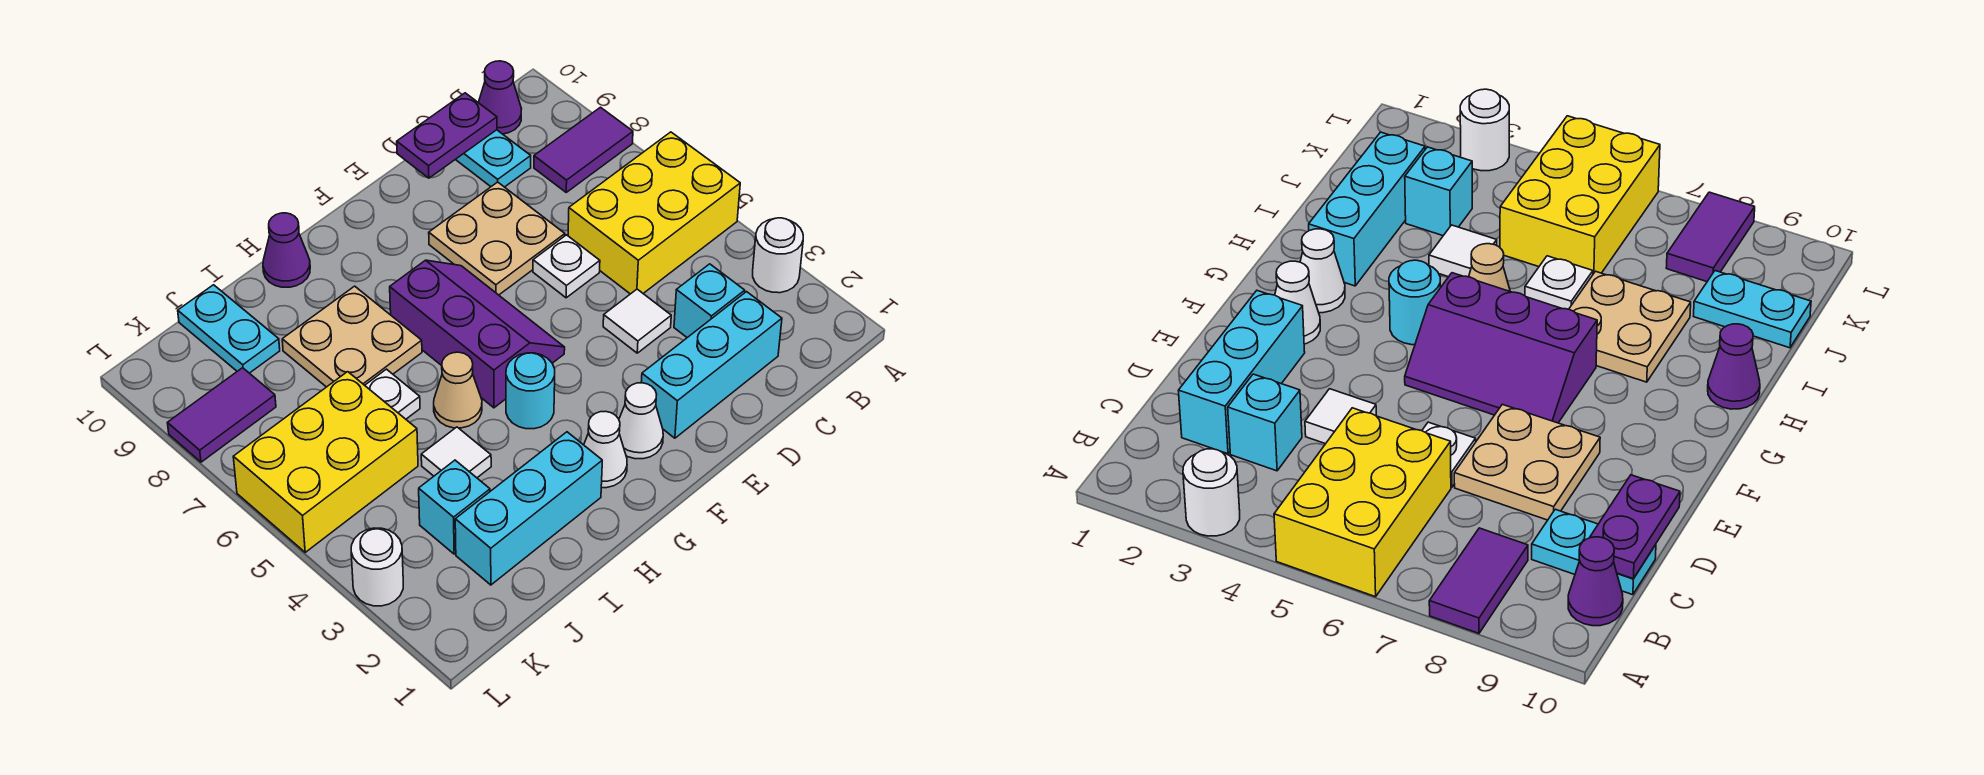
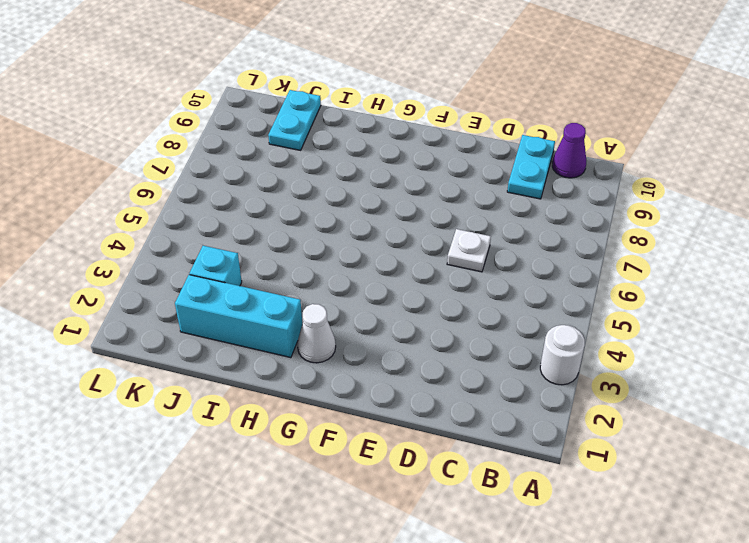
none -> yellow brick A5:C6 level 1
none -> purple tile A8:B8 level 1
none -> cyan brick C2:E2 level 1

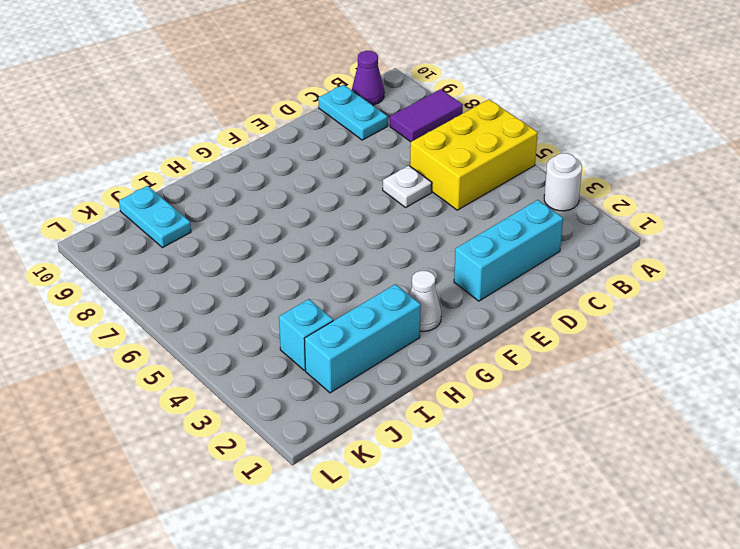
none -> cyan brick C3 level 1
none -> white tile D4 level 1
none -> tan plate D7:E8 level 1

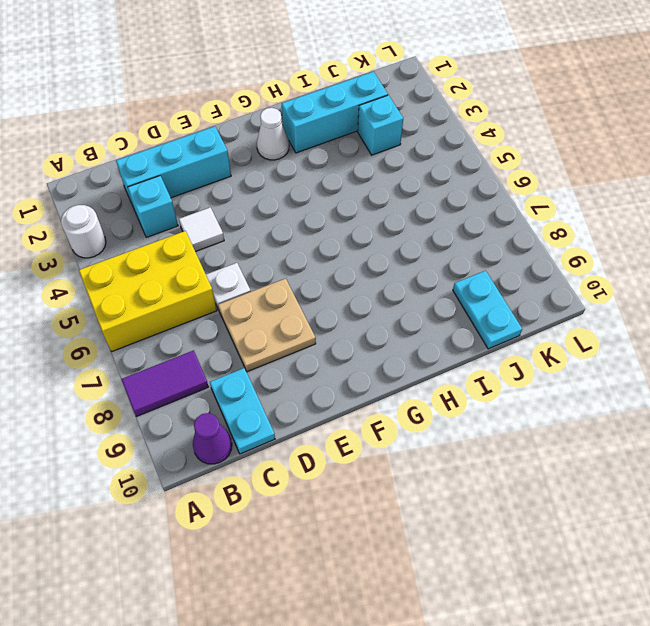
none -> white cone F2 level 1
none -> purple slope F5:G7 level 1 top G
none -> cyan round brick G4 level 1

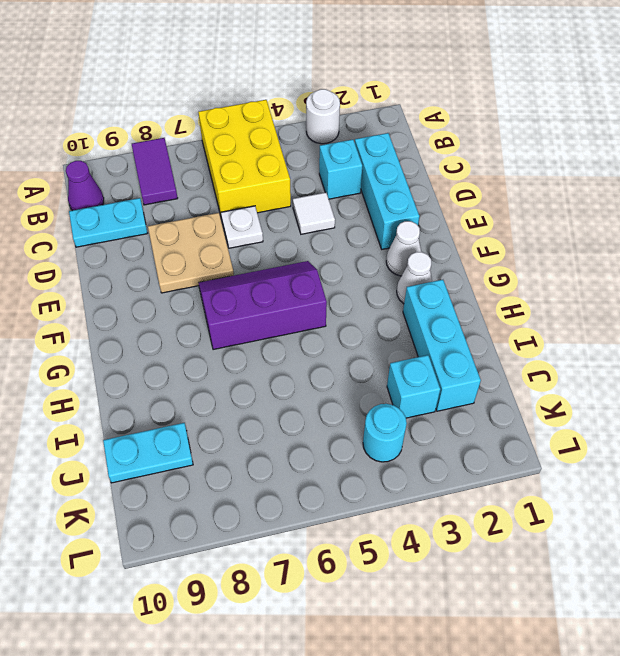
cyan round brick K4 level 1 -> cyan round brick G4 level 1
none -> tan cone H5 level 1
none -> tan plate H7:I8 level 1
none -> purple cone H10 level 1

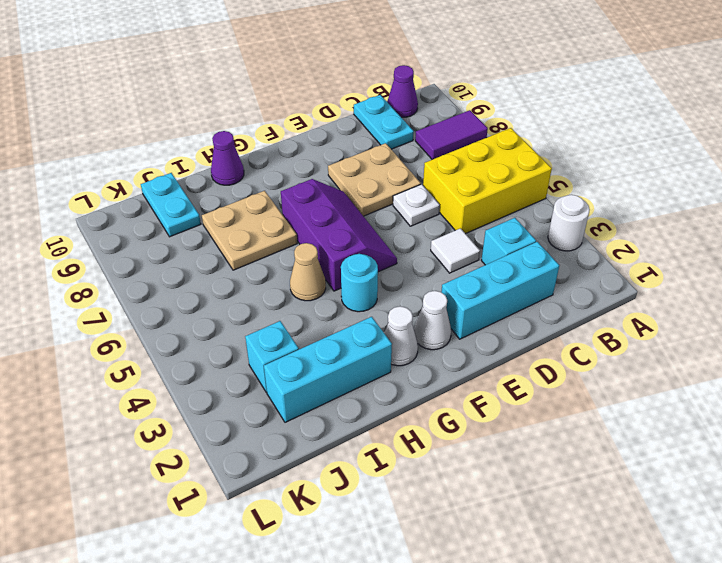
none -> white tile I4 level 1
none -> white plate I6 level 1
none -> yellow brick J5:L6 level 1

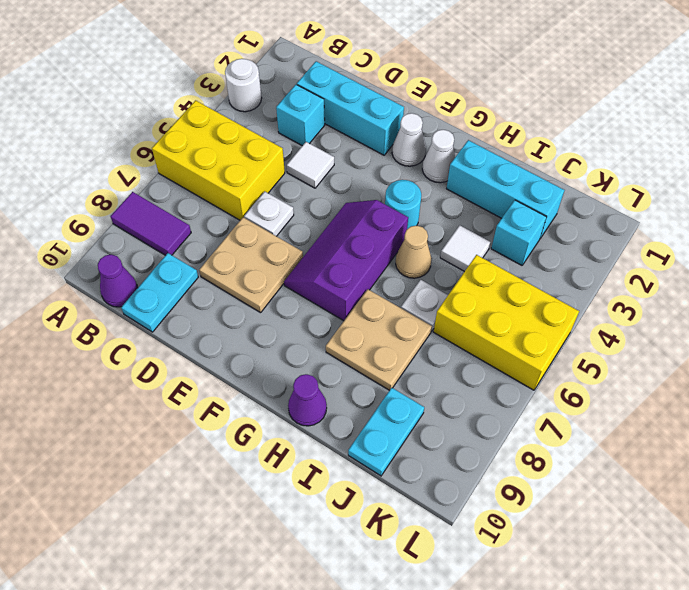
none -> purple tile K8:L8 level 1
none -> white round brick L3 level 1
none -> purple plate C10:D10 level 2

